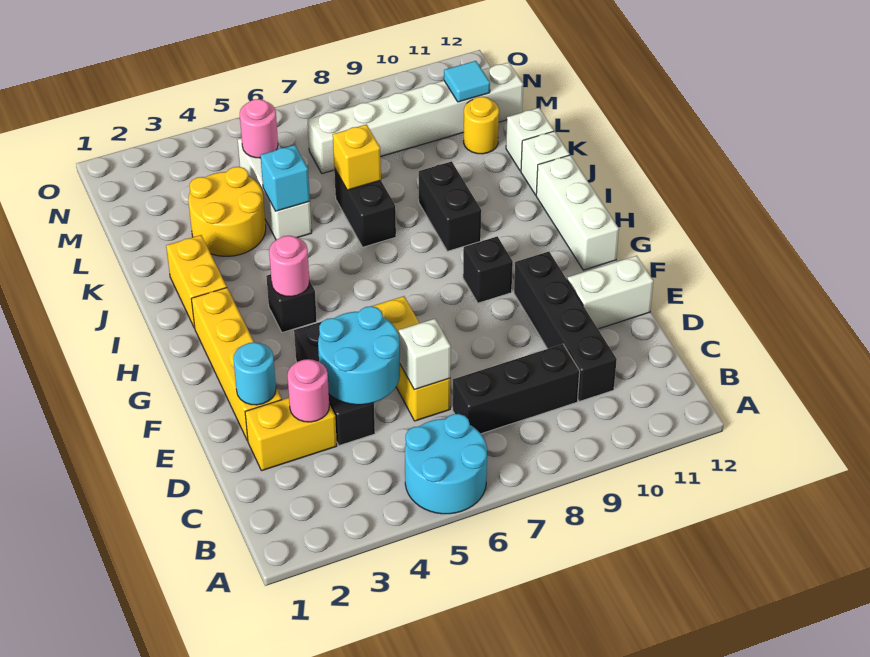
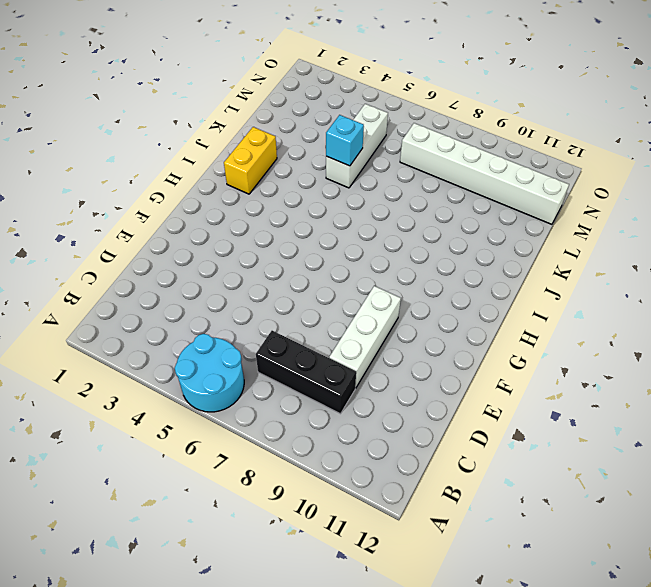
white brick D9:F9 level 1 -> white brick G12:I12 level 1
none -> black brick C10:F10 level 1
none -> yellow brick D2:D3 level 1
none -> black brick D4:F4 level 1

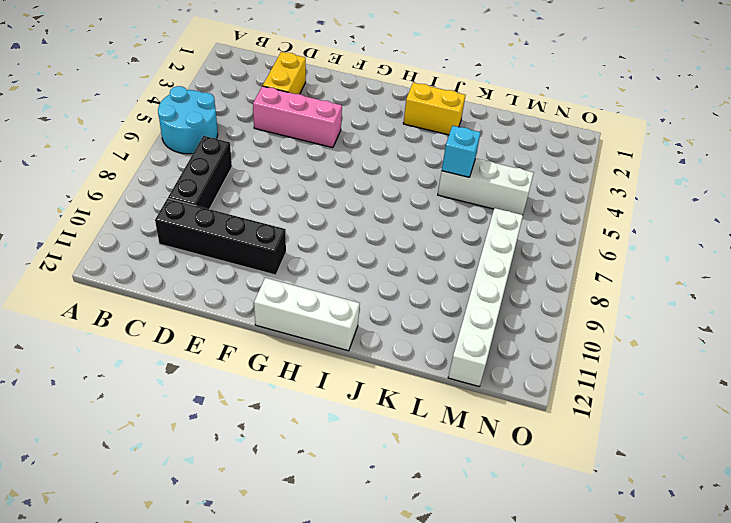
pink brick D4:F4 level 1 -> black brick D4:F4 level 1
none -> yellow brick D6:F6 level 1
none -> yellow brick E2:H2 level 1
none -> white brick E11:E12 level 1

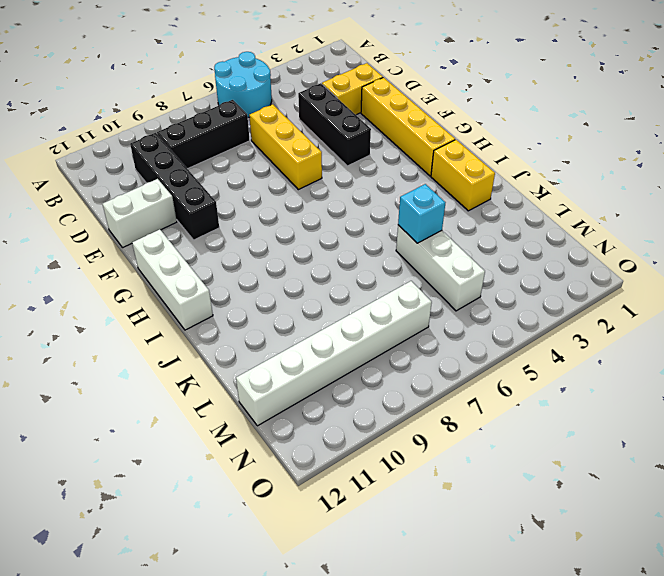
none -> black brick G9 level 1
none -> black brick H4 level 1
none -> black brick I9:J9 level 1

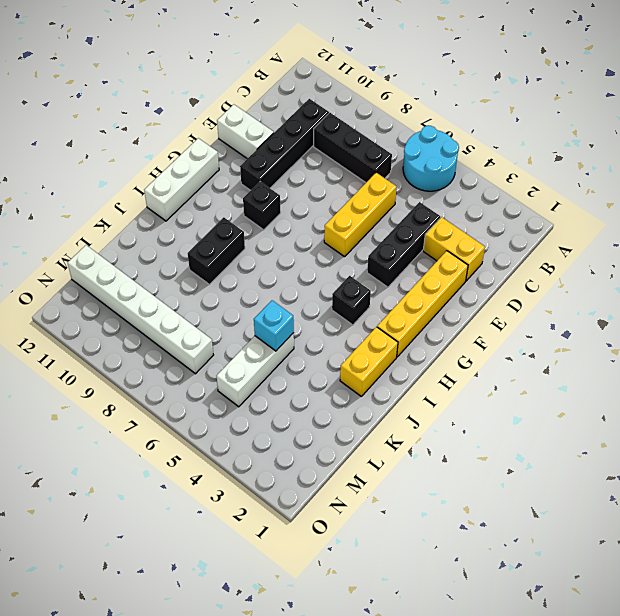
none -> black brick J7:K7 level 1
none -> white brick J12 level 1
none -> yellow round brick K3:L4 level 1

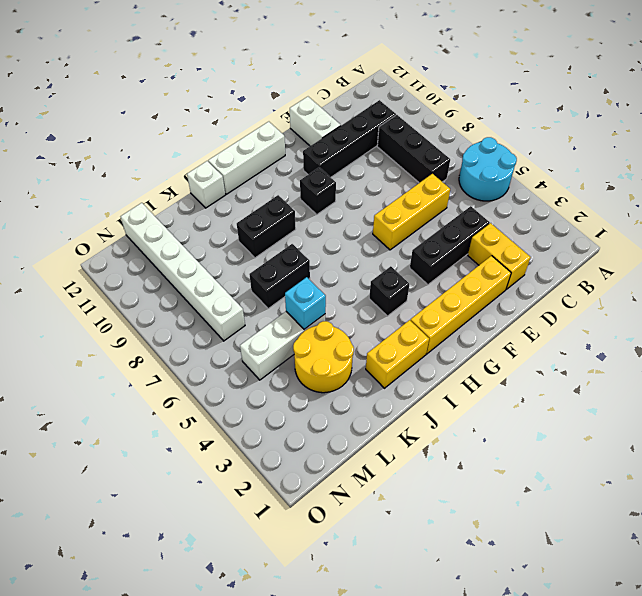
none -> white brick K12 level 1
none -> yellow round brick L11 level 1
none -> pink round brick D3 level 2

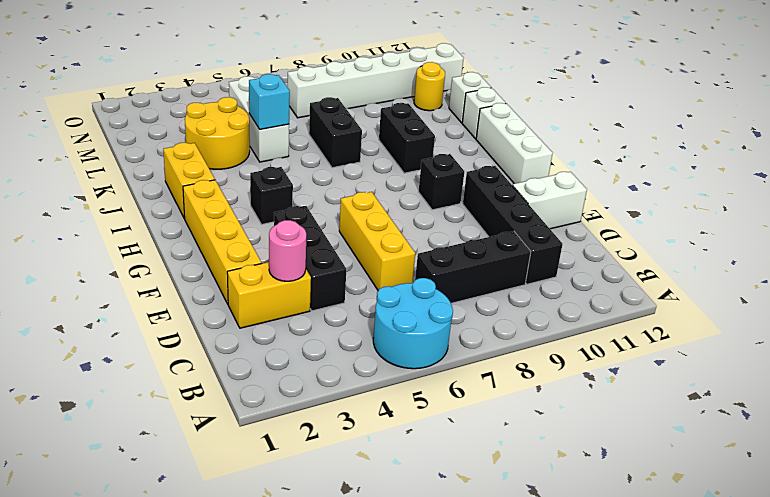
none -> cyan round brick D4:E5 level 2
none -> white brick D6 level 2
none -> cyan round brick E2 level 2

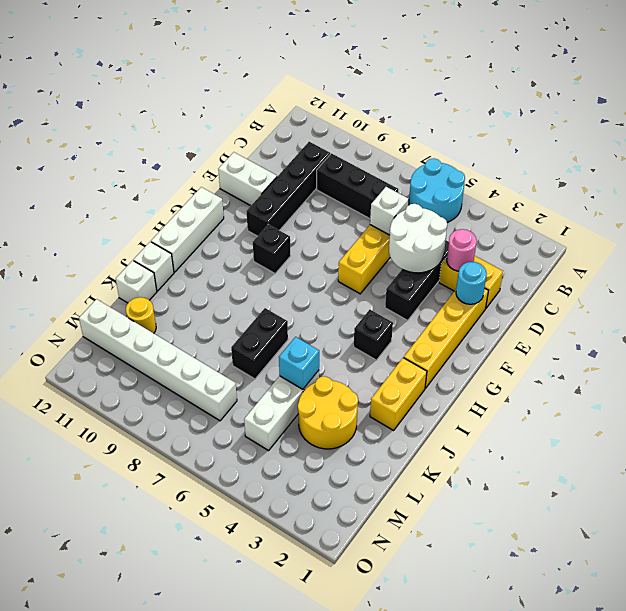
white round brick D4:E5 level 2 -> cyan round brick D4:E5 level 2
none -> black brick I9:J9 level 1
none -> pink round brick H4 level 2
none -> yellow brick K7 level 2

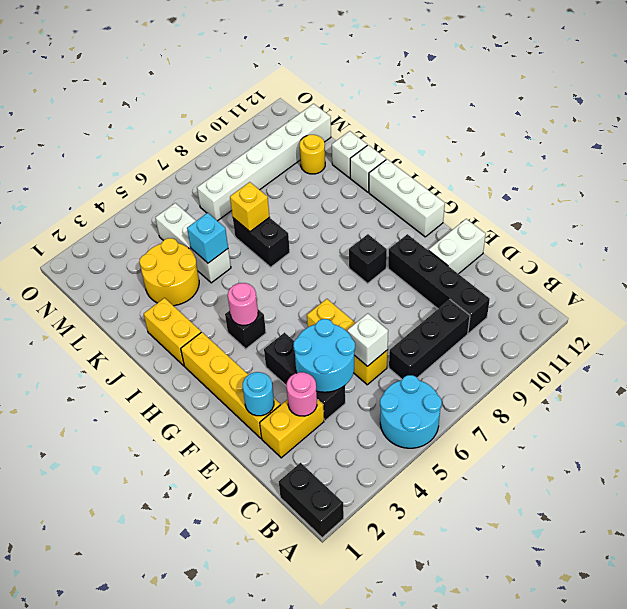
black brick A1:B1 level 1 -> black brick I9:J9 level 1
none -> pink round brick M5 level 2
none -> cyan tile M11 level 2

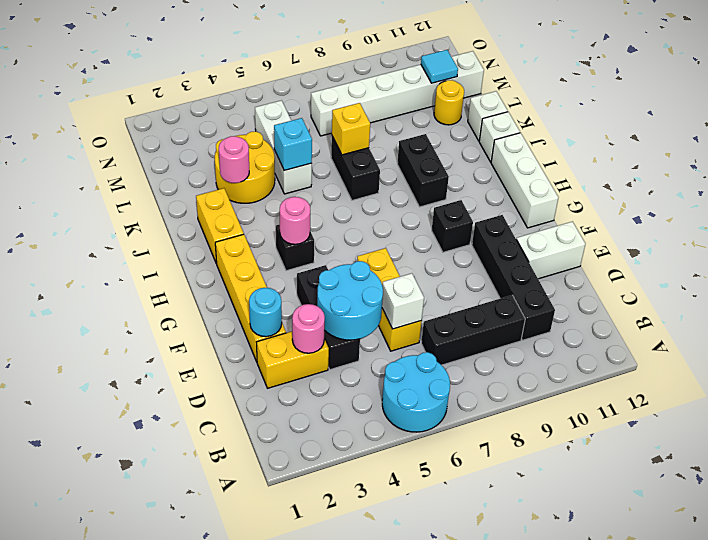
pink round brick K3 level 2 -> pink round brick M5 level 2

